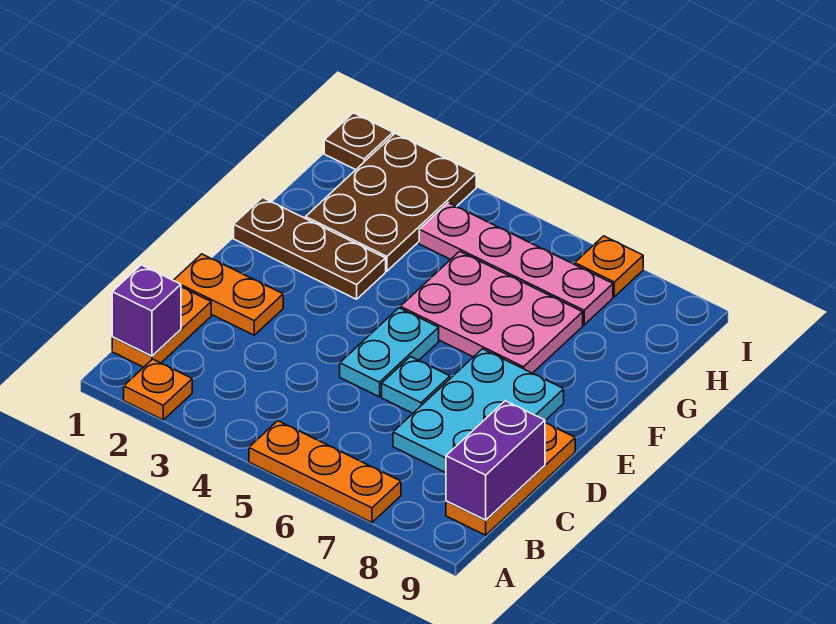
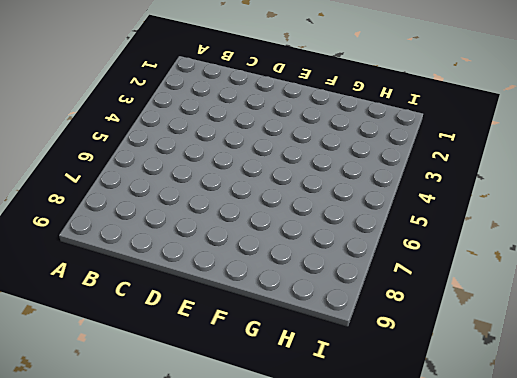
none -> orange plate A2 level 1
none -> orange plate A5:A7 level 1
none -> orange plate B1:C1 level 1

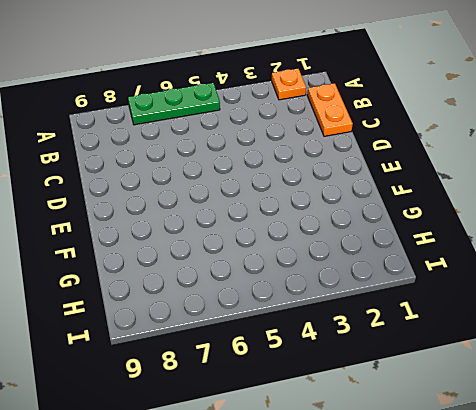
green plate A5:A7 level 1 -> orange plate A5:A7 level 1
none -> orange plate B9:D9 level 1
none -> cyan plate C7:E8 level 1
none -> orange plate D1:D2 level 1

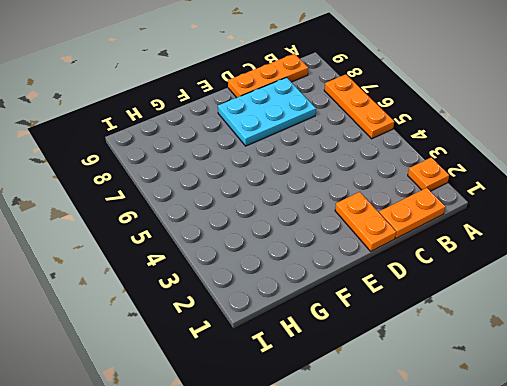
none -> cyan plate D5:E5 level 1
none -> cyan plate D6 level 1
none -> brown plate F1:F3 level 1

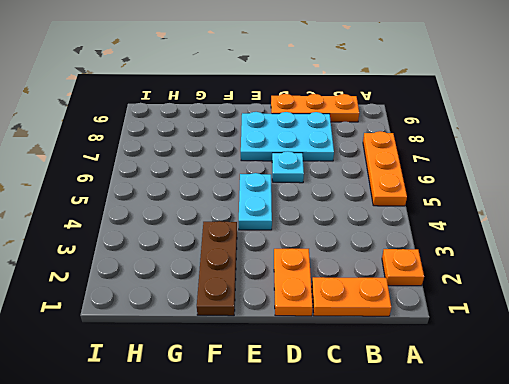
cyan plate E4:E5 level 1 -> cyan plate D5:E5 level 1
none -> pink plate F5:G7 level 1
none -> brown plate G2:I3 level 1
none -> pink plate H4:H7 level 1

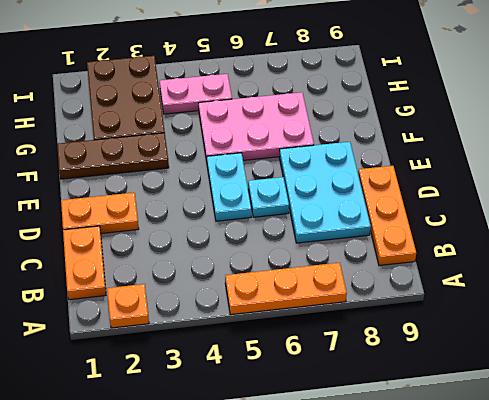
pink plate H4:H5 level 1 -> pink plate H4:H7 level 1
none -> brown plate I1 level 1
none -> orange plate I7 level 1
none -> purple brick B1 level 2

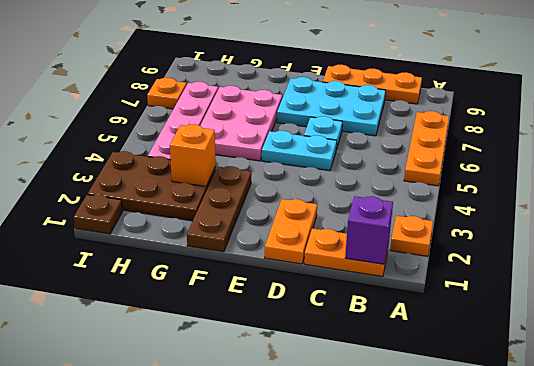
orange brick G3 level 2 -> none
none -> purple brick B9:C9 level 2

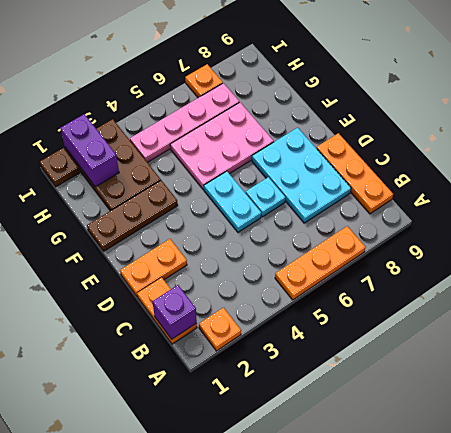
purple brick H2:I2 level 2 -> purple brick B9:C9 level 2

